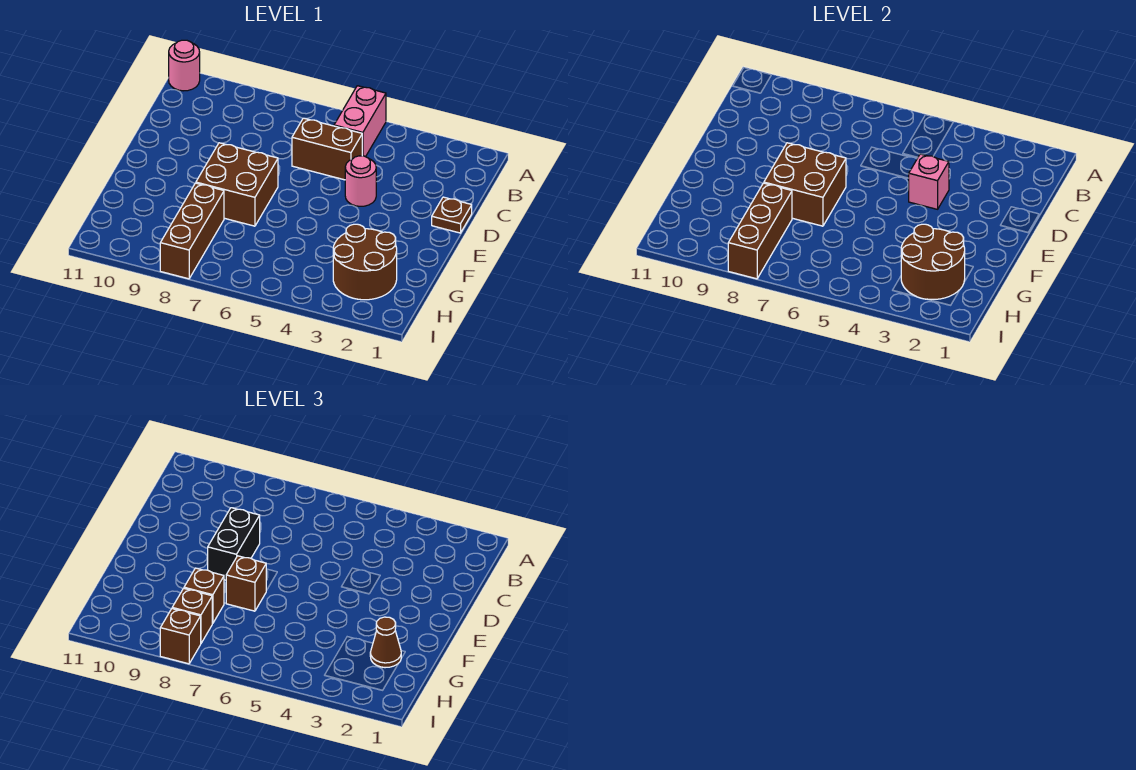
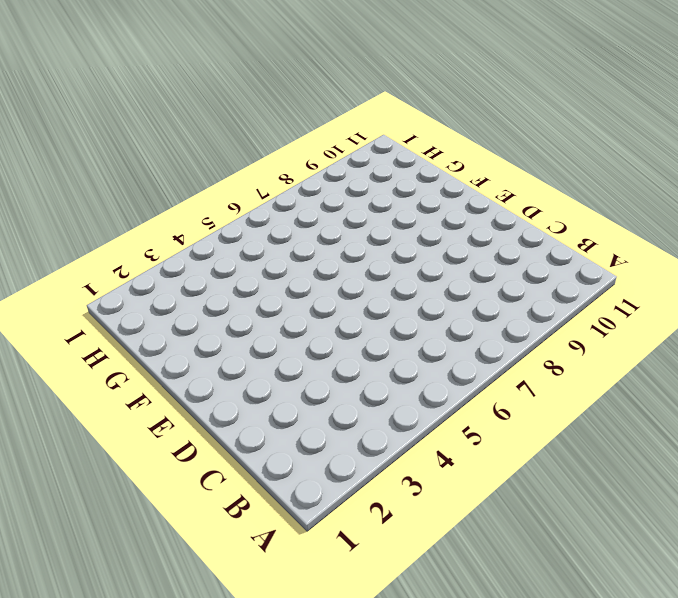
none -> pink brick A5:B5 level 1
none -> pink round brick A11 level 1
none -> brown brick C5:C6 level 1

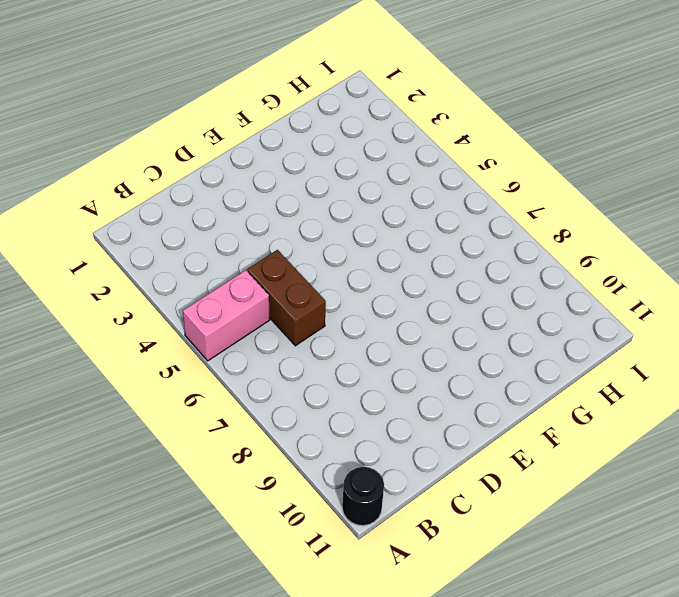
black round brick A11 level 1 -> pink round brick A11 level 1
none -> brown plate D1 level 1
none -> pink round brick D4 level 1
none -> brown brick E7:F8 level 1

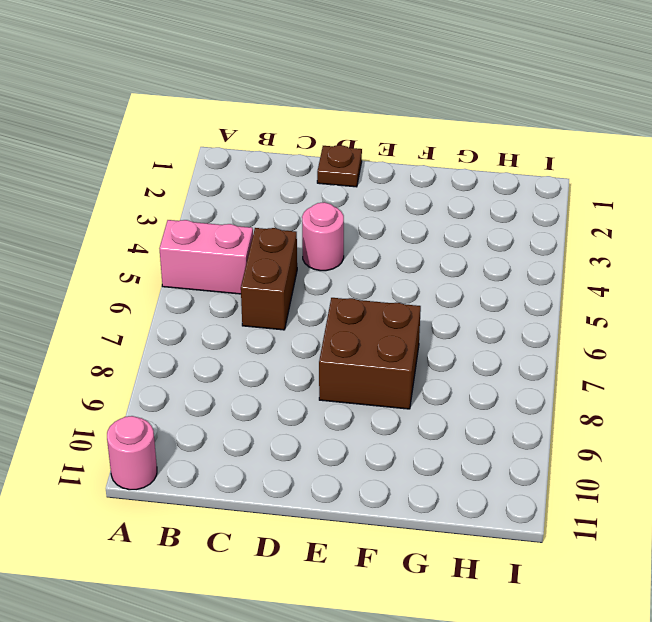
none -> brown round brick G2:H3 level 1
none -> brown brick G8:I8 level 1
none -> pink brick D4 level 2

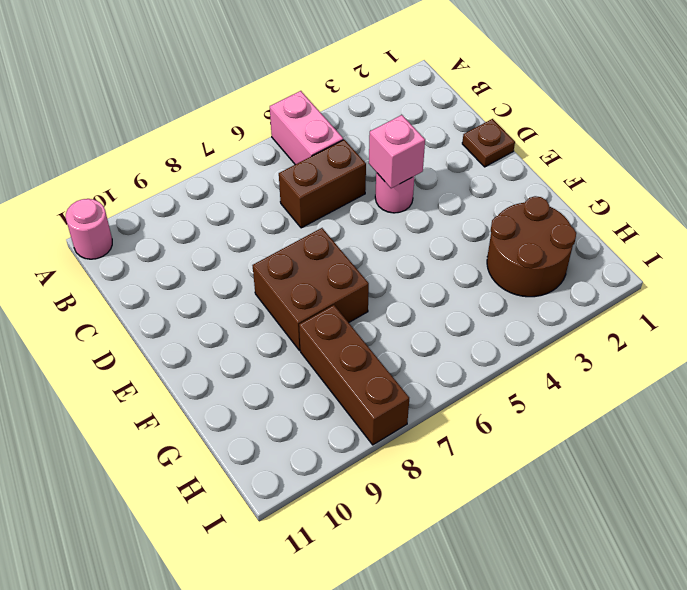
none -> brown brick E7:F8 level 2
none -> brown round brick G2:H3 level 2
none -> brown brick G8:I8 level 2

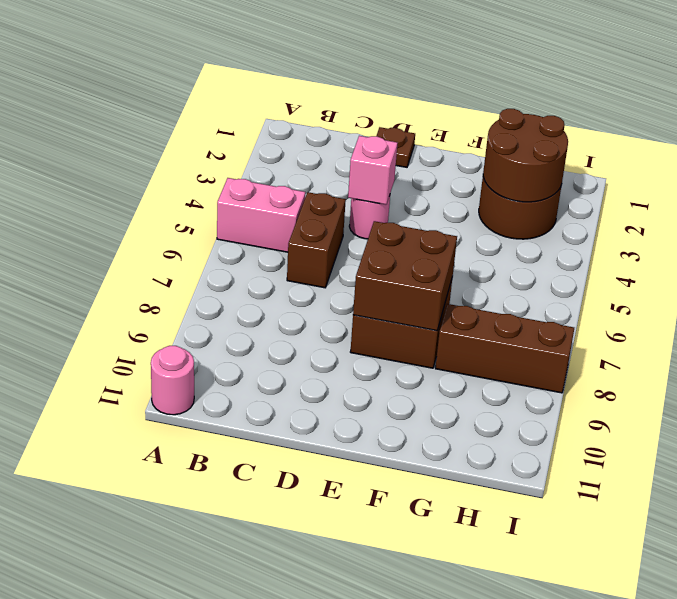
none -> brown brick G8:I8 level 2
none -> black brick D8:E8 level 3
none -> brown brick F7 level 3

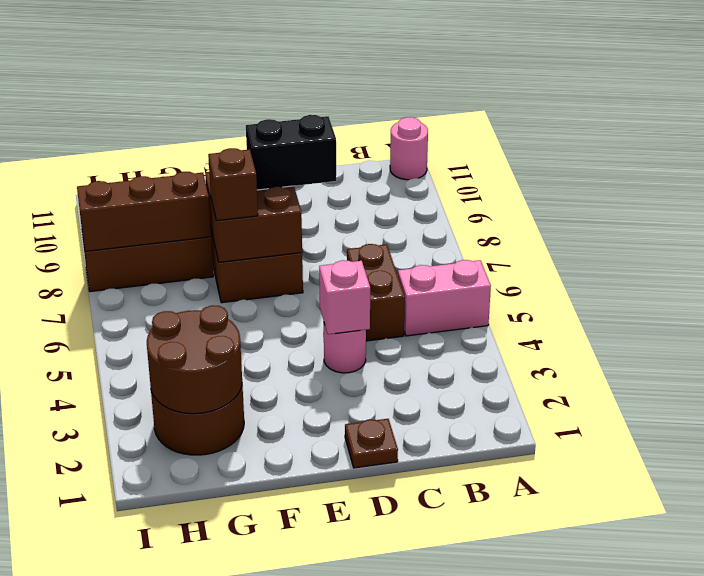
none -> brown cone G2 level 3
none -> brown brick G8 level 3
none -> brown brick H8 level 3

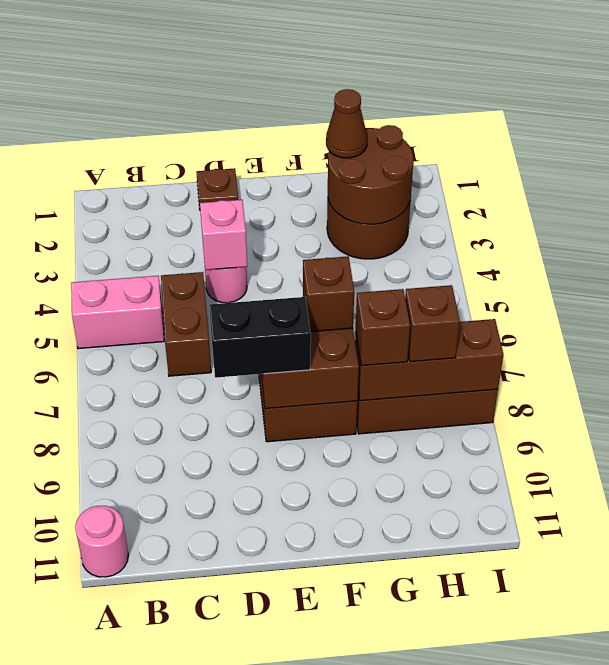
none -> brown brick I8 level 3

